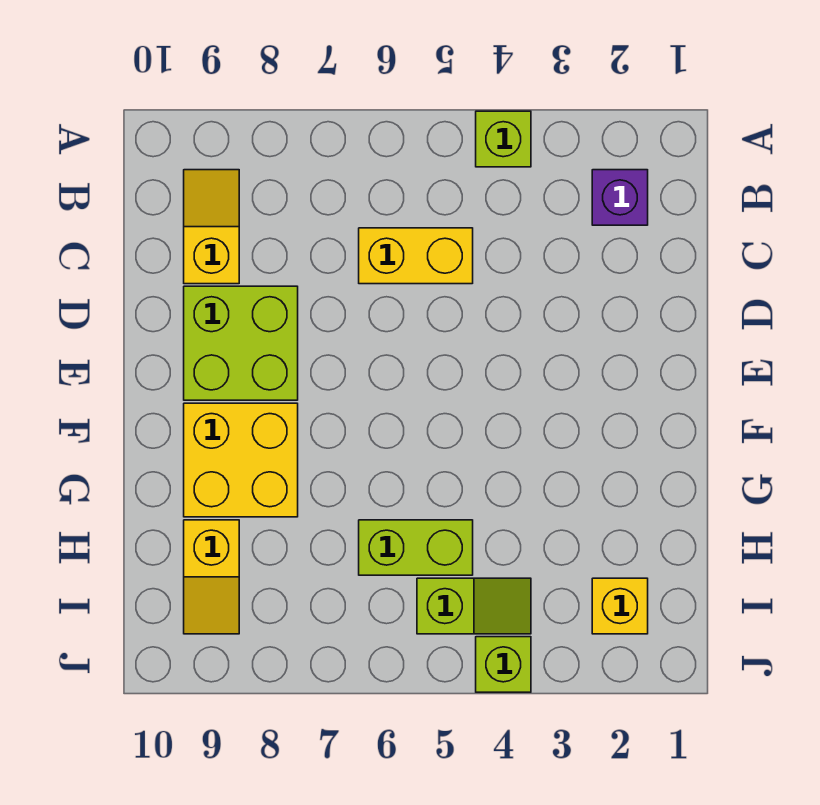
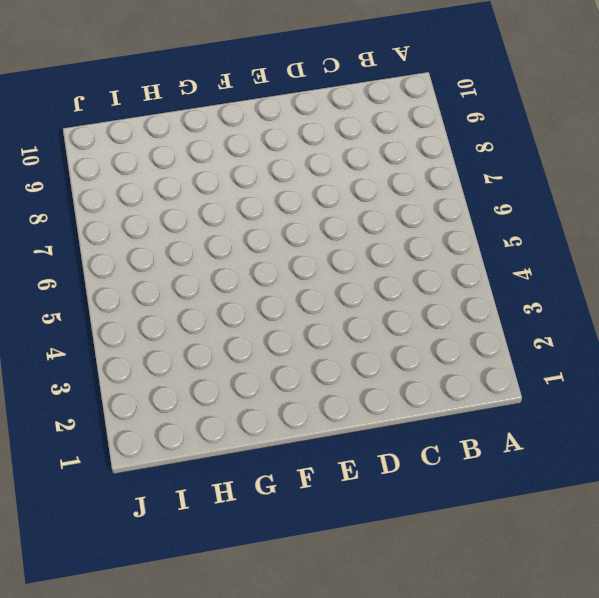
none -> lime brick A4 level 1
none -> purple brick B2 level 1

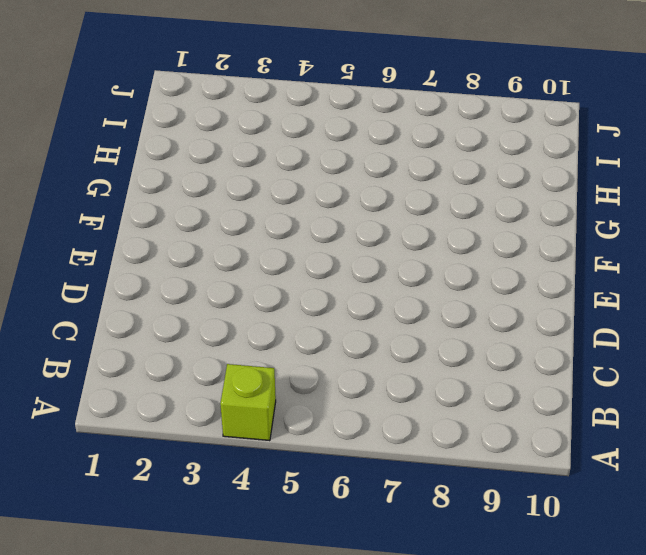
none -> purple brick B2 level 1
none -> yellow slope B9:C9 level 1 top C

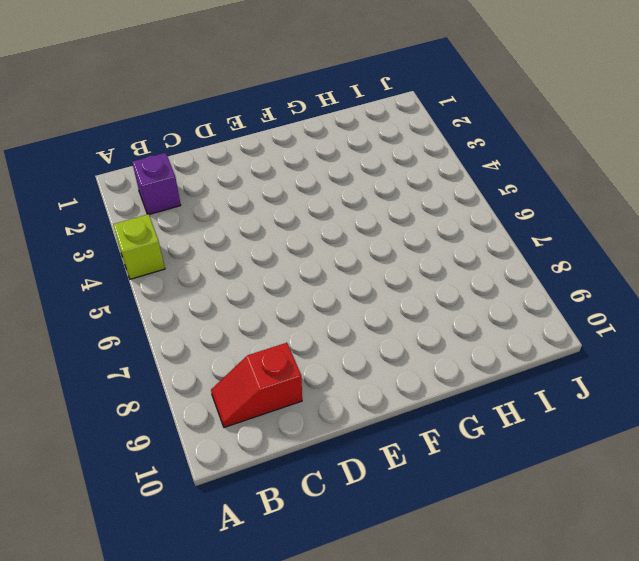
red slope B9:C9 level 1 top C -> yellow slope B9:C9 level 1 top C
none -> yellow brick C5:C6 level 1
none -> lime brick D8:E9 level 1

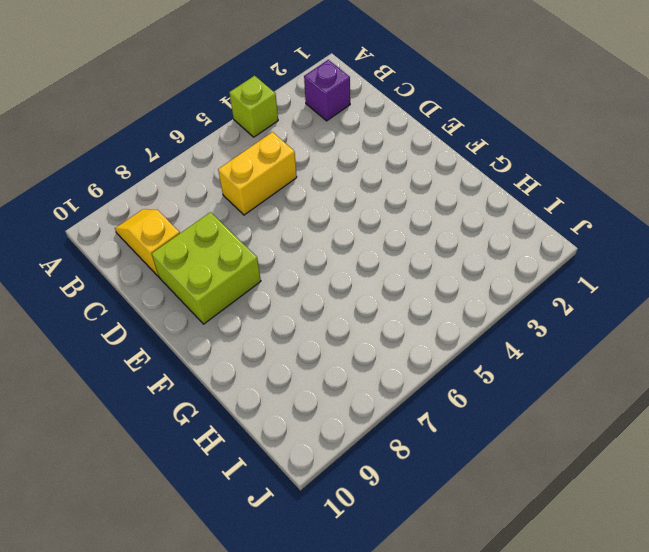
none -> yellow brick F8:G9 level 1
none -> lime brick H5:H6 level 1

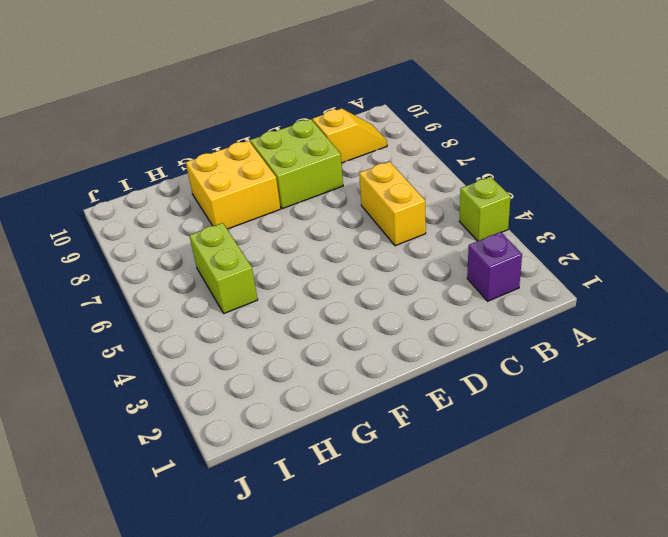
none -> yellow slope H9:I9 level 1 top H
none -> yellow brick I2 level 1

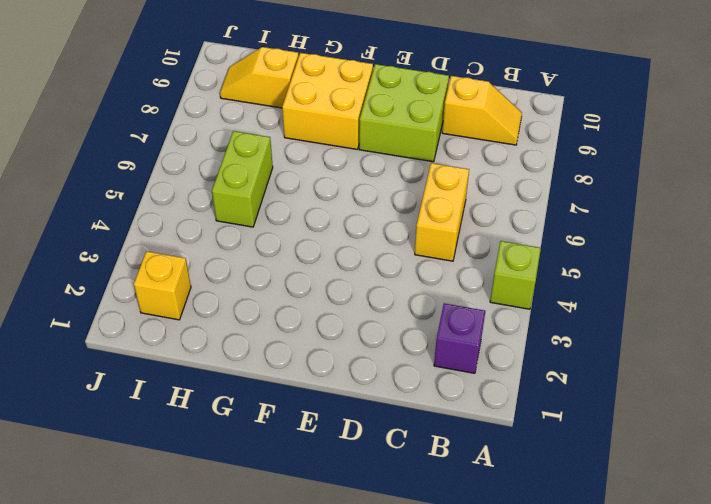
none -> lime slope I4:I5 level 1 top 5
none -> lime brick J4 level 1

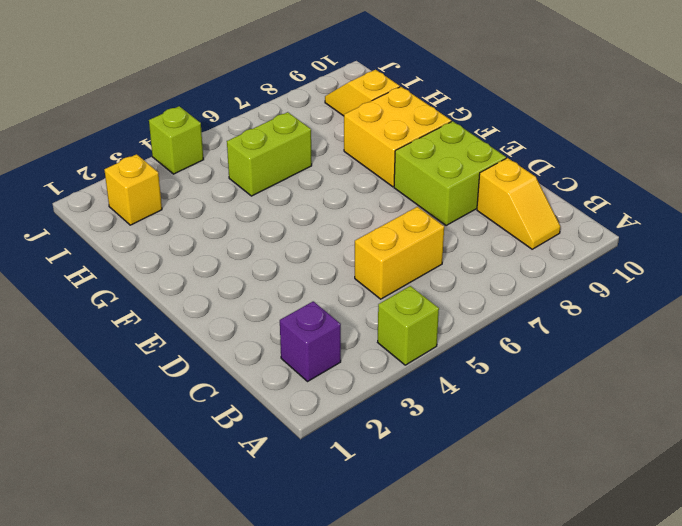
none -> lime slope I4:I5 level 1 top 5

